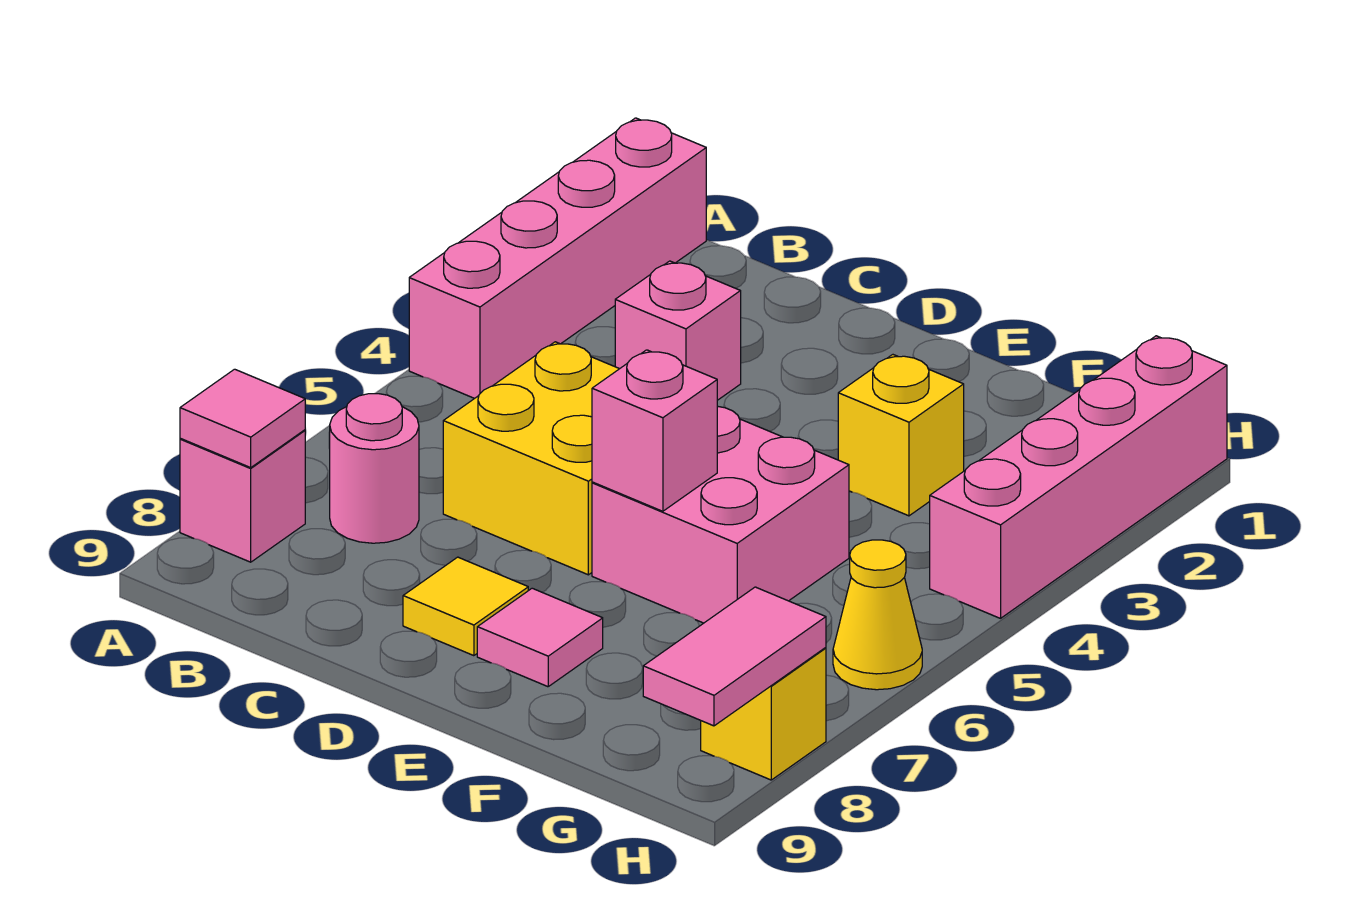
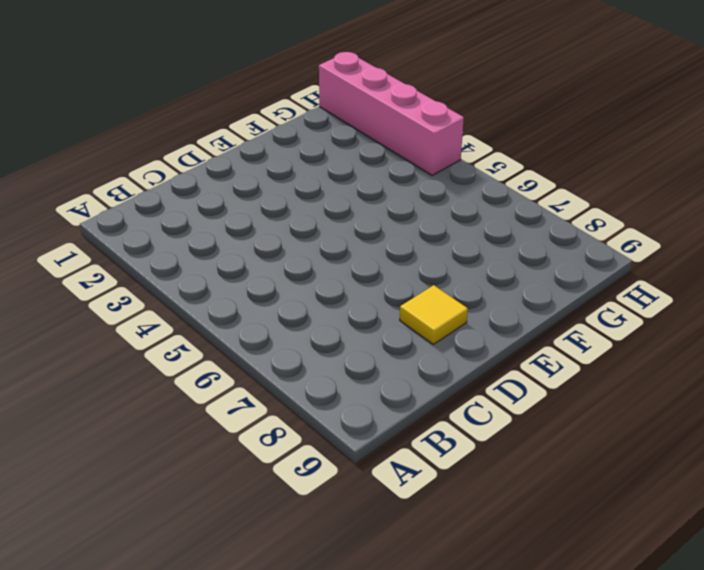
none -> pink brick A1:A4 level 1
none -> pink brick A8 level 1
none -> pink round brick B7 level 1

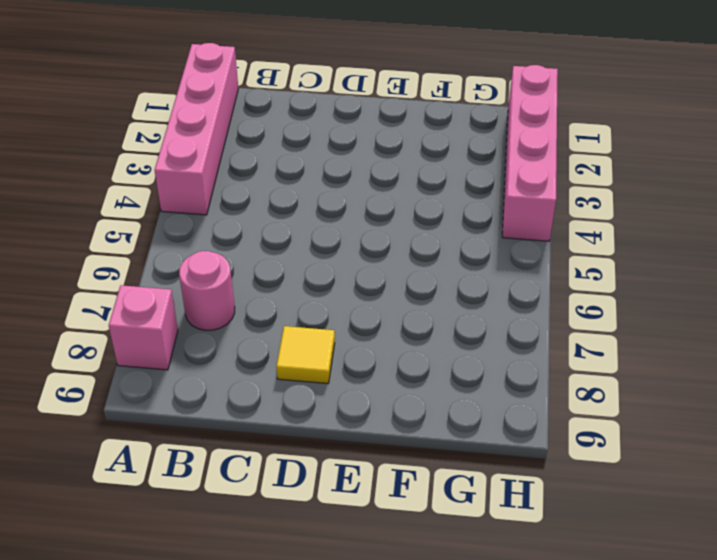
none -> pink brick C3 level 1
none -> yellow brick C5:D6 level 1
none -> pink brick E5:F6 level 1

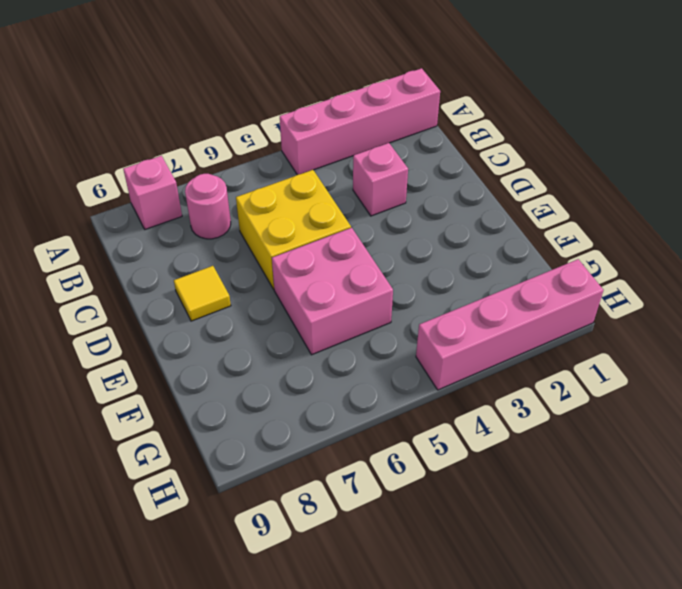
none -> pink tile E8 level 1
none -> yellow brick F3 level 1
none -> yellow cone H6 level 1

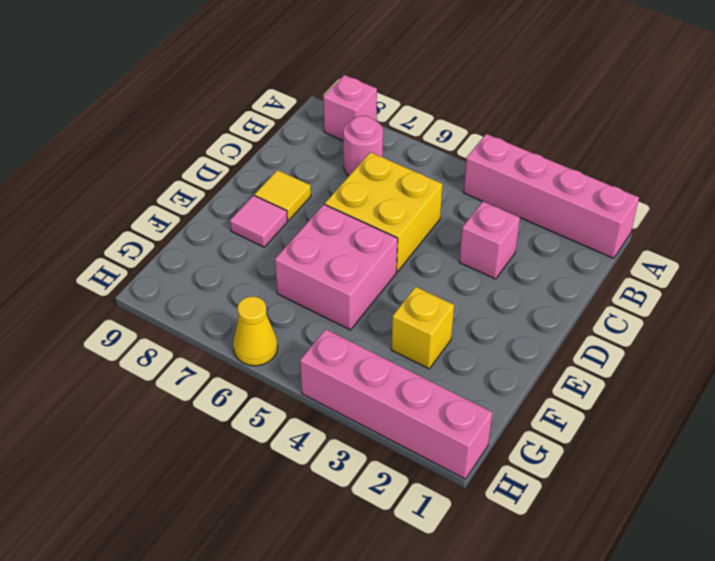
none -> yellow brick H8 level 1
none -> pink tile A8 level 2
none -> pink brick E6 level 2

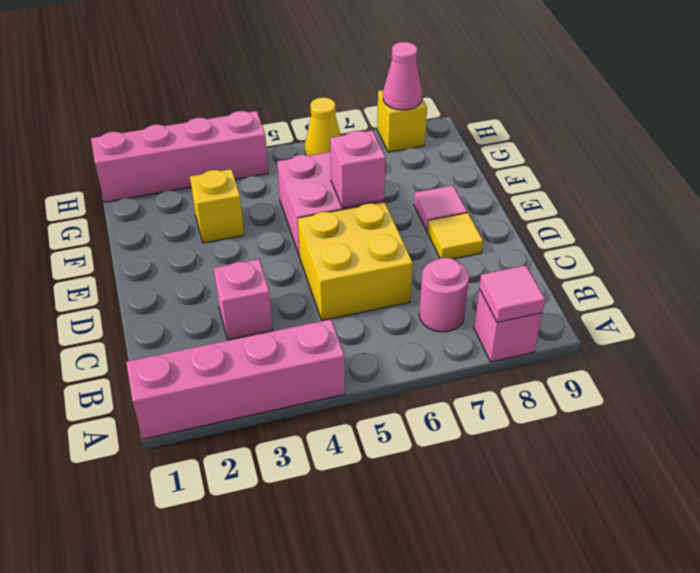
pink cone H8 level 2 -> pink tile H8:H9 level 2

